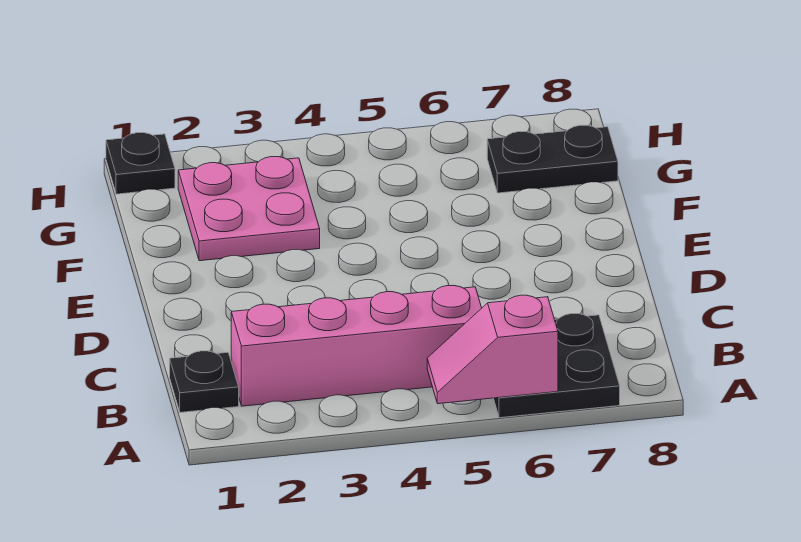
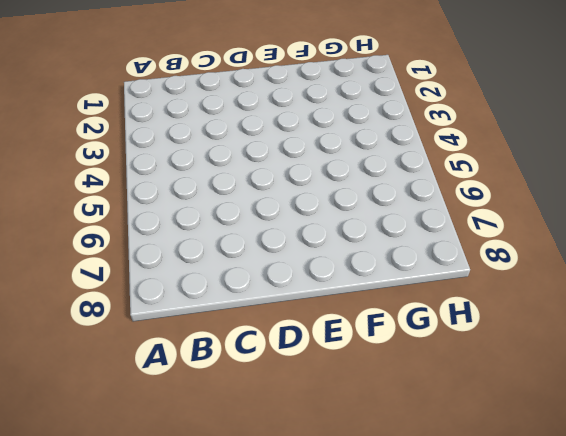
none -> black plate A6:B7 level 1
none -> black plate B1 level 1

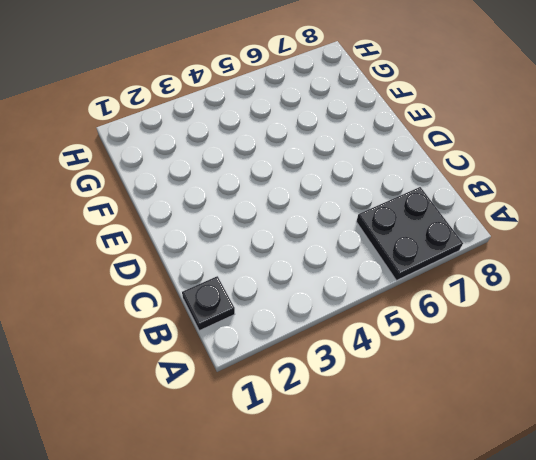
none -> pink brick B2:B5 level 1
none -> pink plate F2:G3 level 1

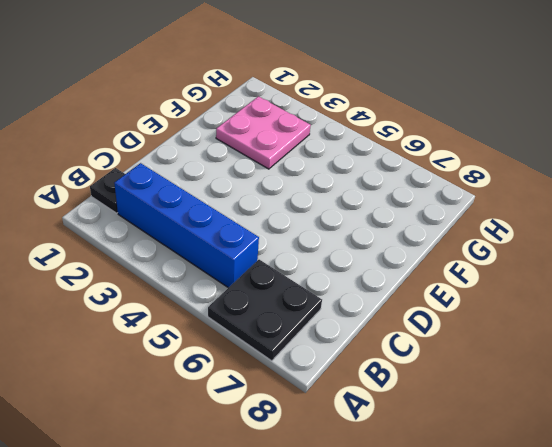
blue brick B2:B5 level 1 -> pink brick B2:B5 level 1
none -> black plate G7:G8 level 1
none -> black plate H1 level 1

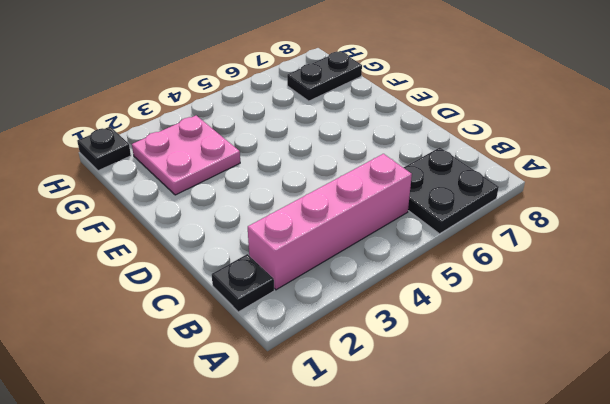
none -> pink slope A5:A6 level 2 top 6

